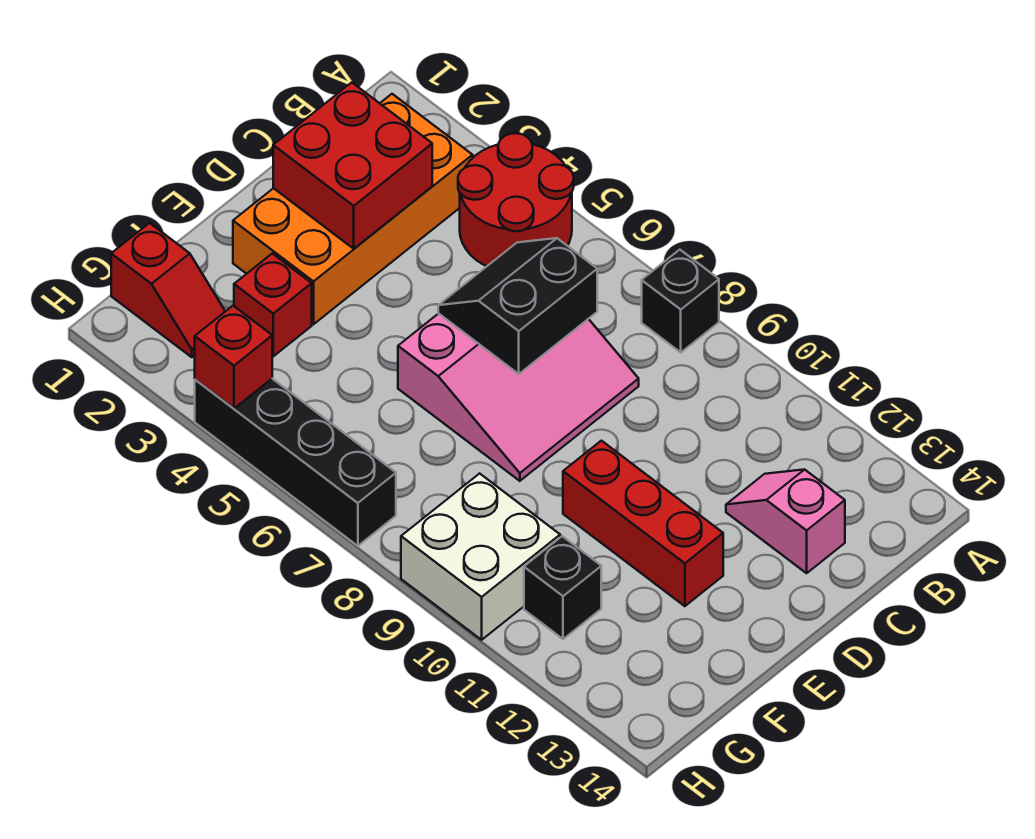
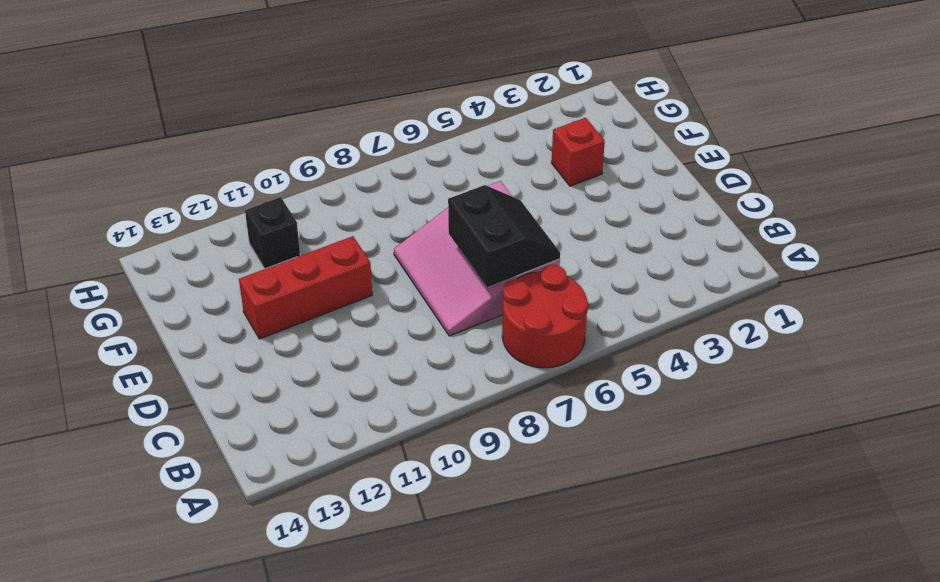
red round brick A6:B7 level 1 -> red round brick A4:B5 level 1
none -> black brick A8 level 1
none -> orange brick B2:E3 level 1
none -> pink slope C12:C13 level 1 top 13

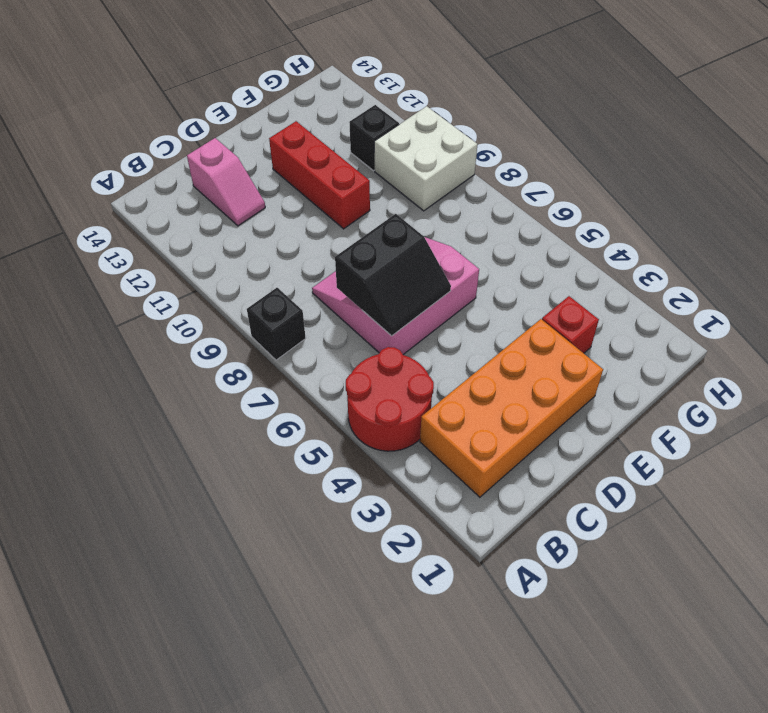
none -> red slope G1:G2 level 1 top 1
none -> black brick H4:H7 level 1
none -> red brick C2:D3 level 2

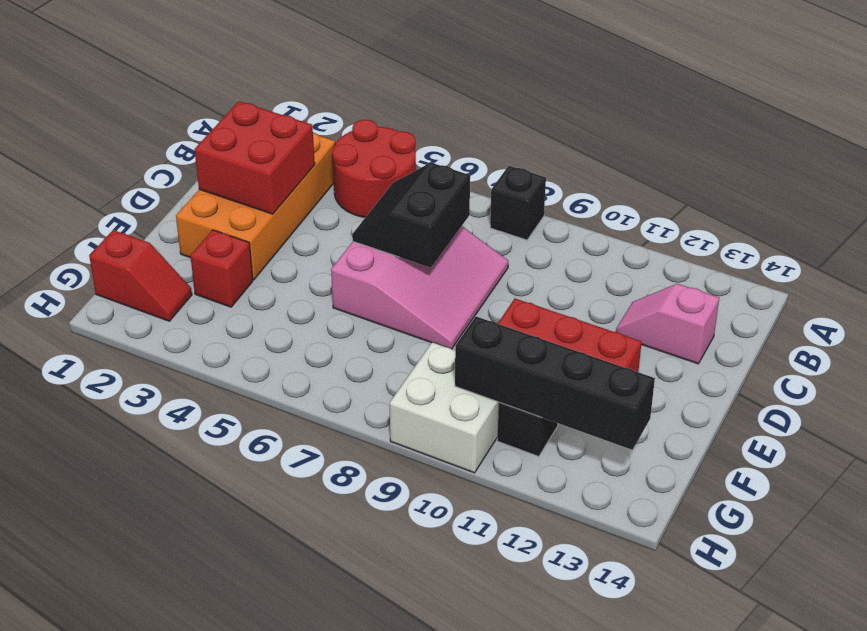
black brick G10:G13 level 2 -> black brick H4:H7 level 1
none -> red brick H4 level 2

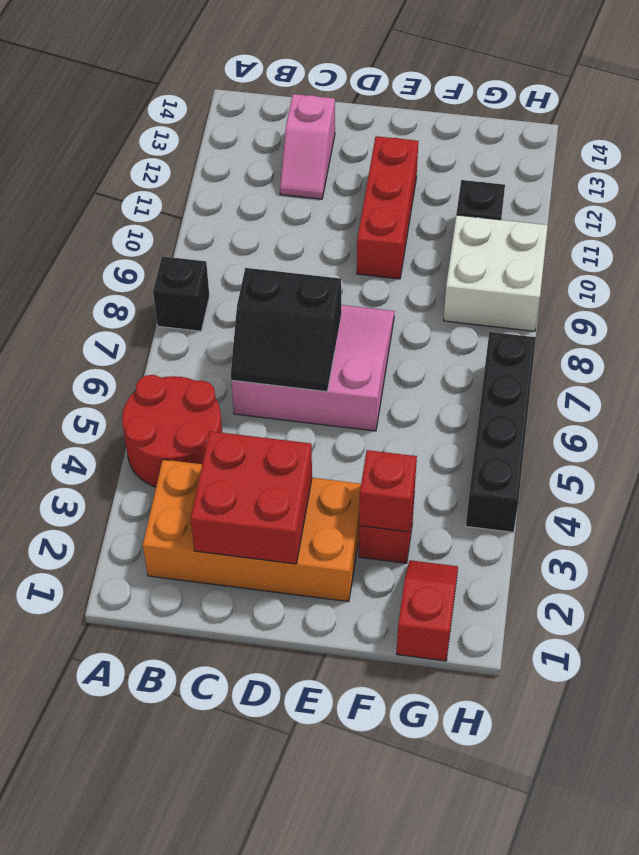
red brick F3 level 2 -> red brick H4 level 2

